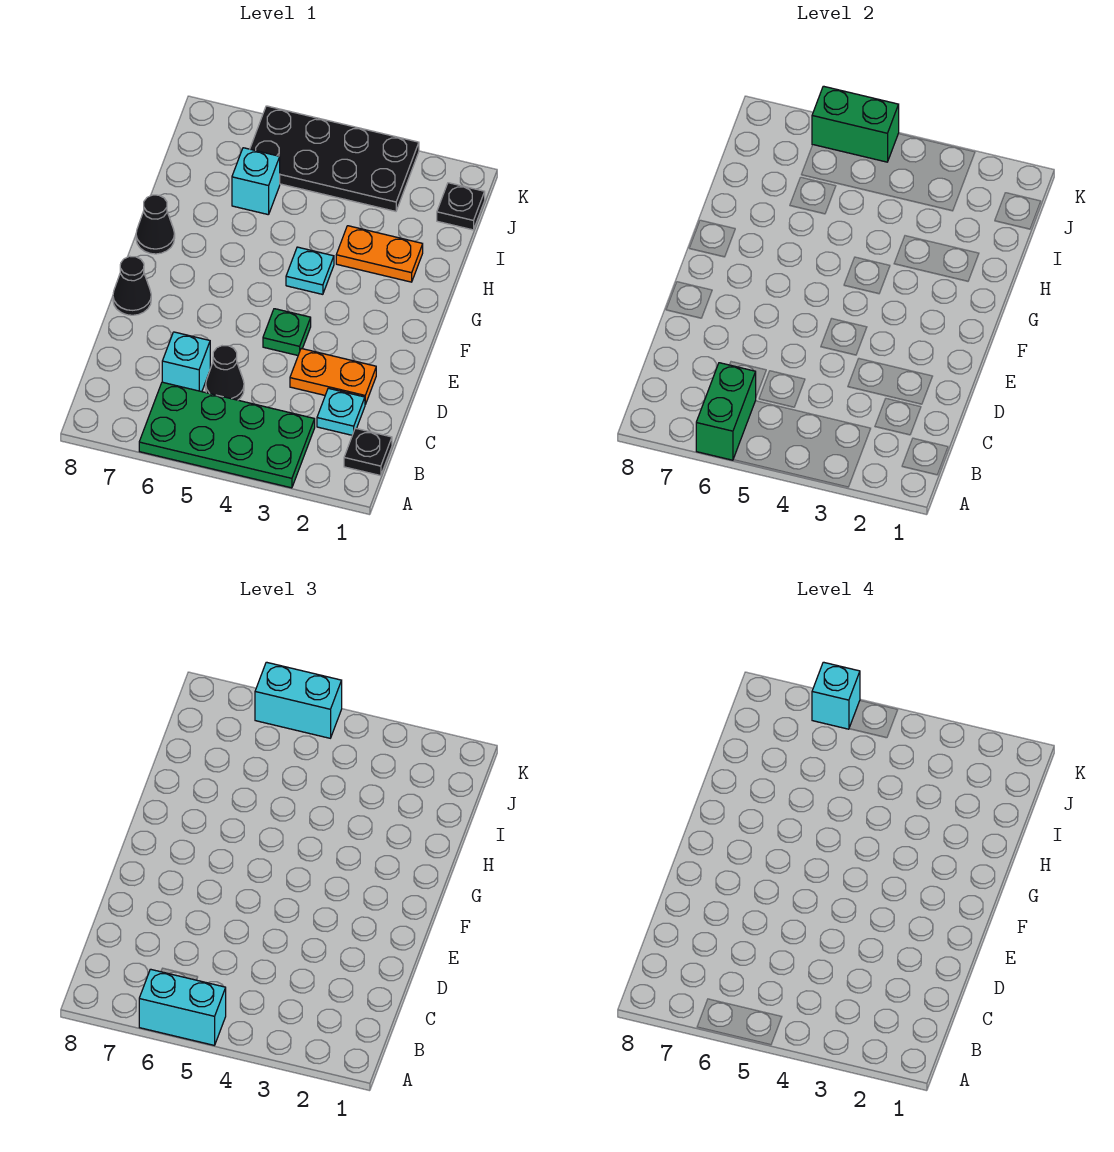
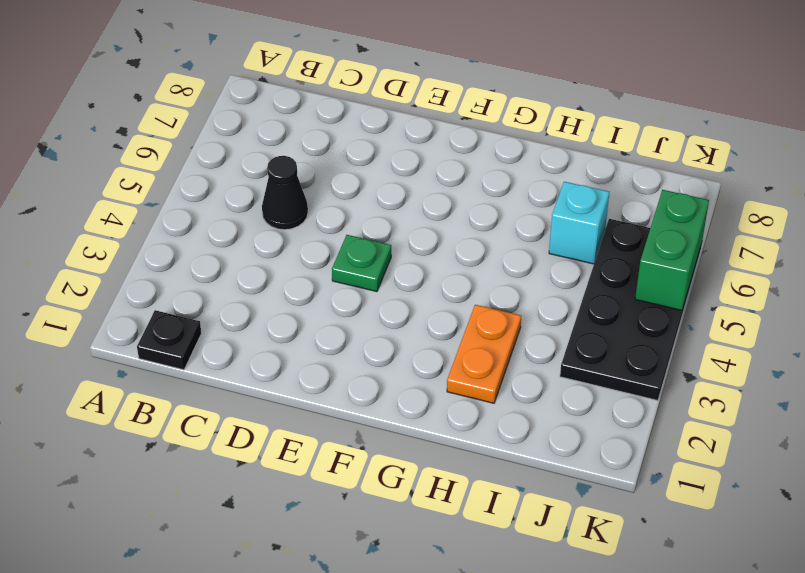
none -> green plate A3:B6 level 1
none -> cyan plate C2 level 1
none -> cyan brick C6 level 1

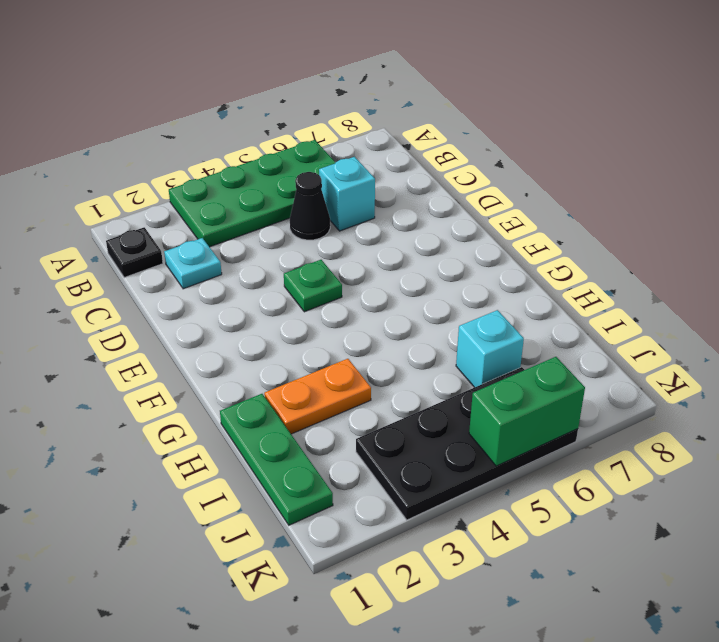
green plate H1:J1 level 1 -> black plate J1 level 1
none -> orange plate D2:D3 level 1
none -> black cone E8 level 1
none -> cyan plate G4 level 1

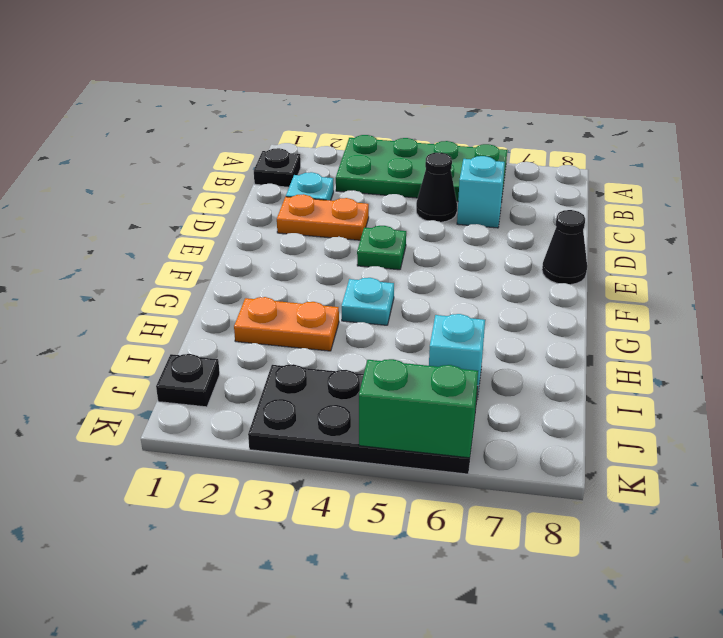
none -> black cone G8 level 1
none -> green brick A6:B6 level 2
none -> cyan brick A5:A6 level 3

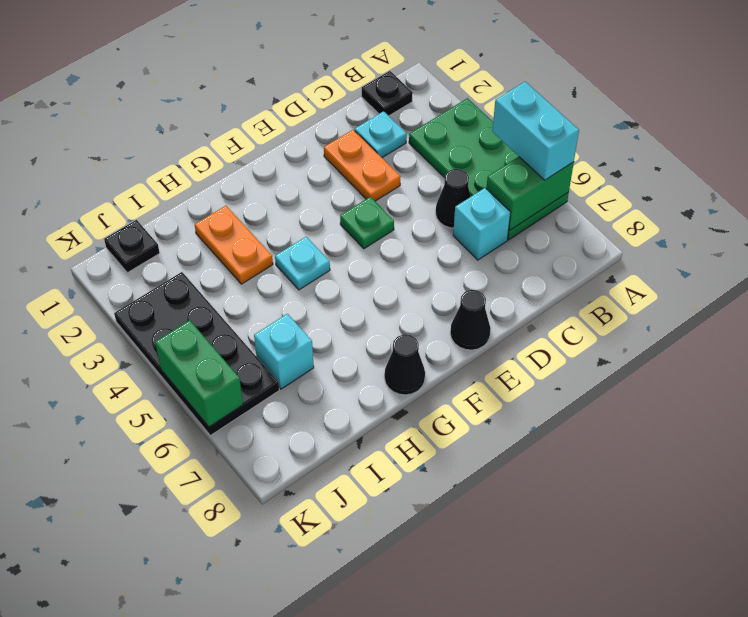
none -> cyan brick K5:K6 level 3
none -> cyan brick K6 level 4

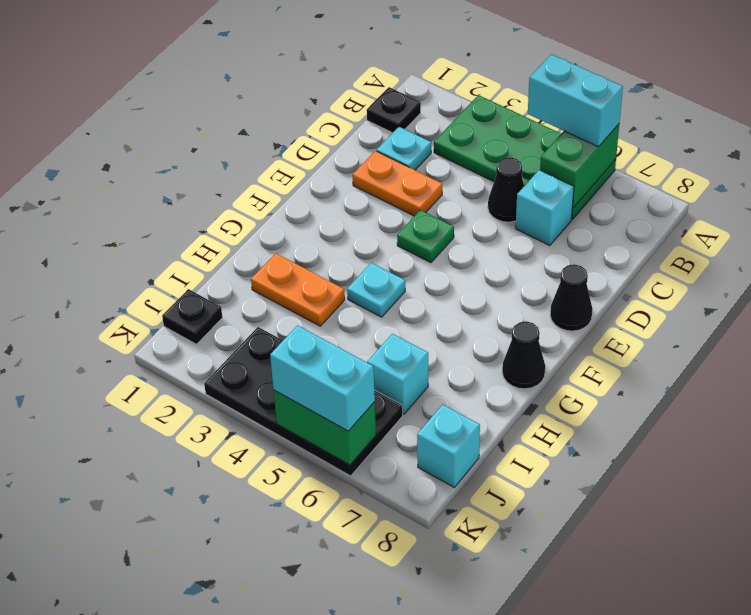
cyan brick J8 level 1 -> cyan brick K6 level 4

